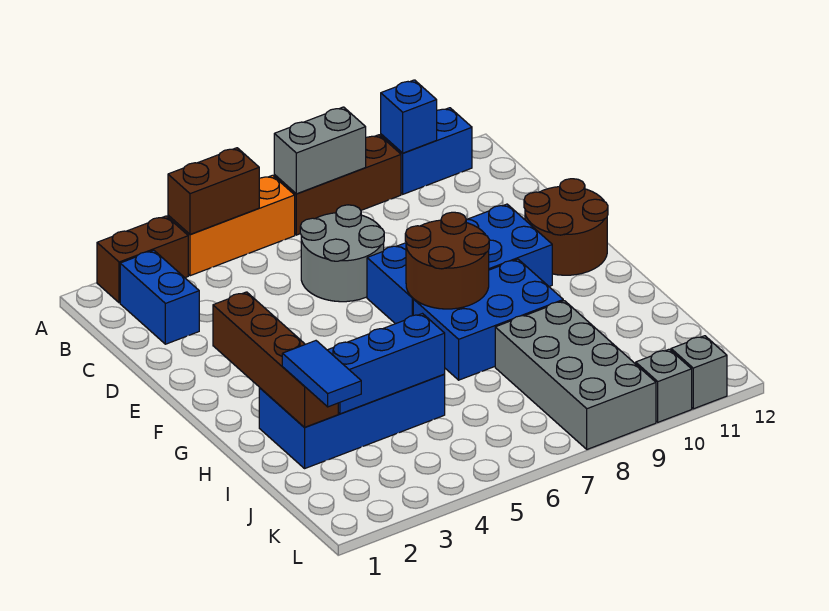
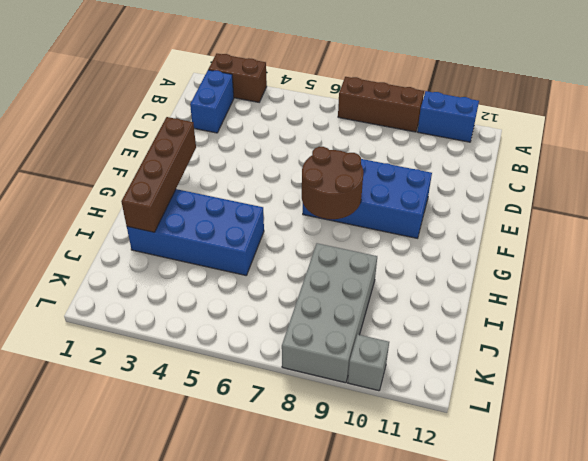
none -> orange brick A4:A6 level 1
none -> grey round brick C6:D7 level 1
none -> brown round brick E11:F12 level 1

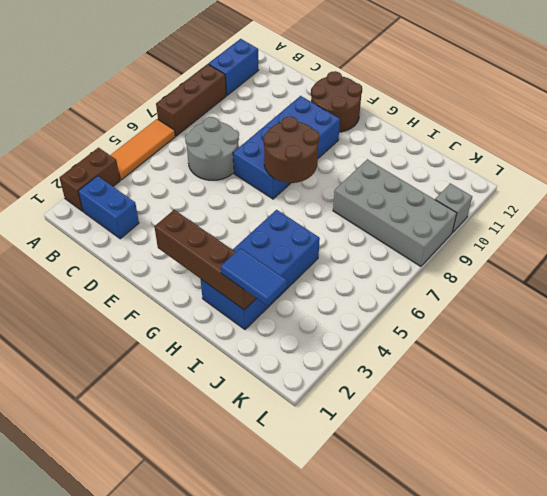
orange tile A4:A6 level 1 -> orange brick A4:A6 level 1
none -> blue brick G7:H9 level 1
none -> grey brick L11 level 1
none -> brown brick A4:A5 level 2

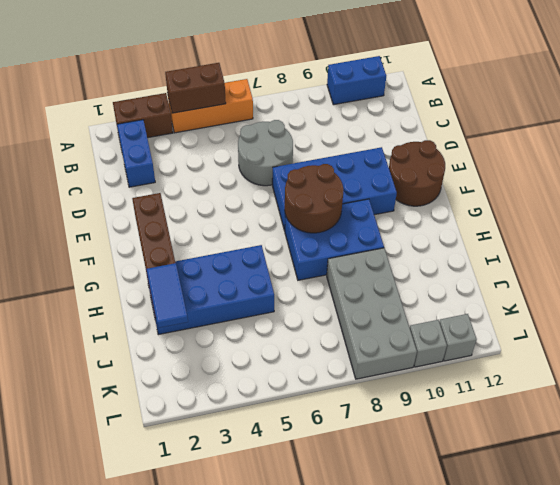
none -> brown brick A7:A9 level 1
none -> grey brick A7:A8 level 2
none -> blue brick A10 level 2

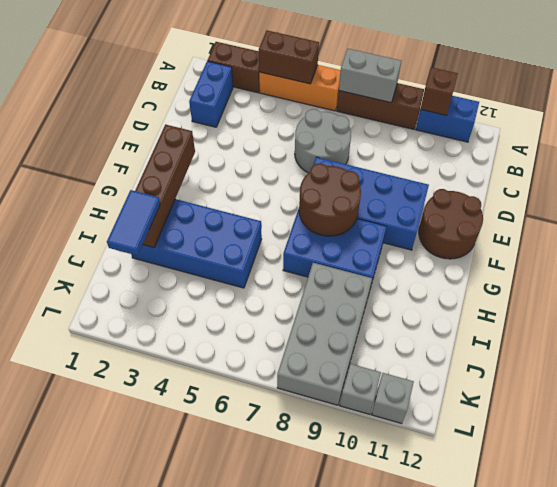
brown brick A10 level 2 -> blue brick A10 level 2
none -> blue brick I3:I5 level 2

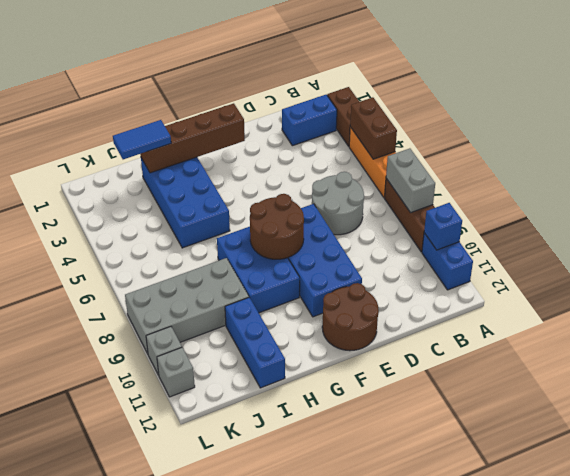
blue brick I10:I12 level 1 -> blue brick I3:I5 level 2

